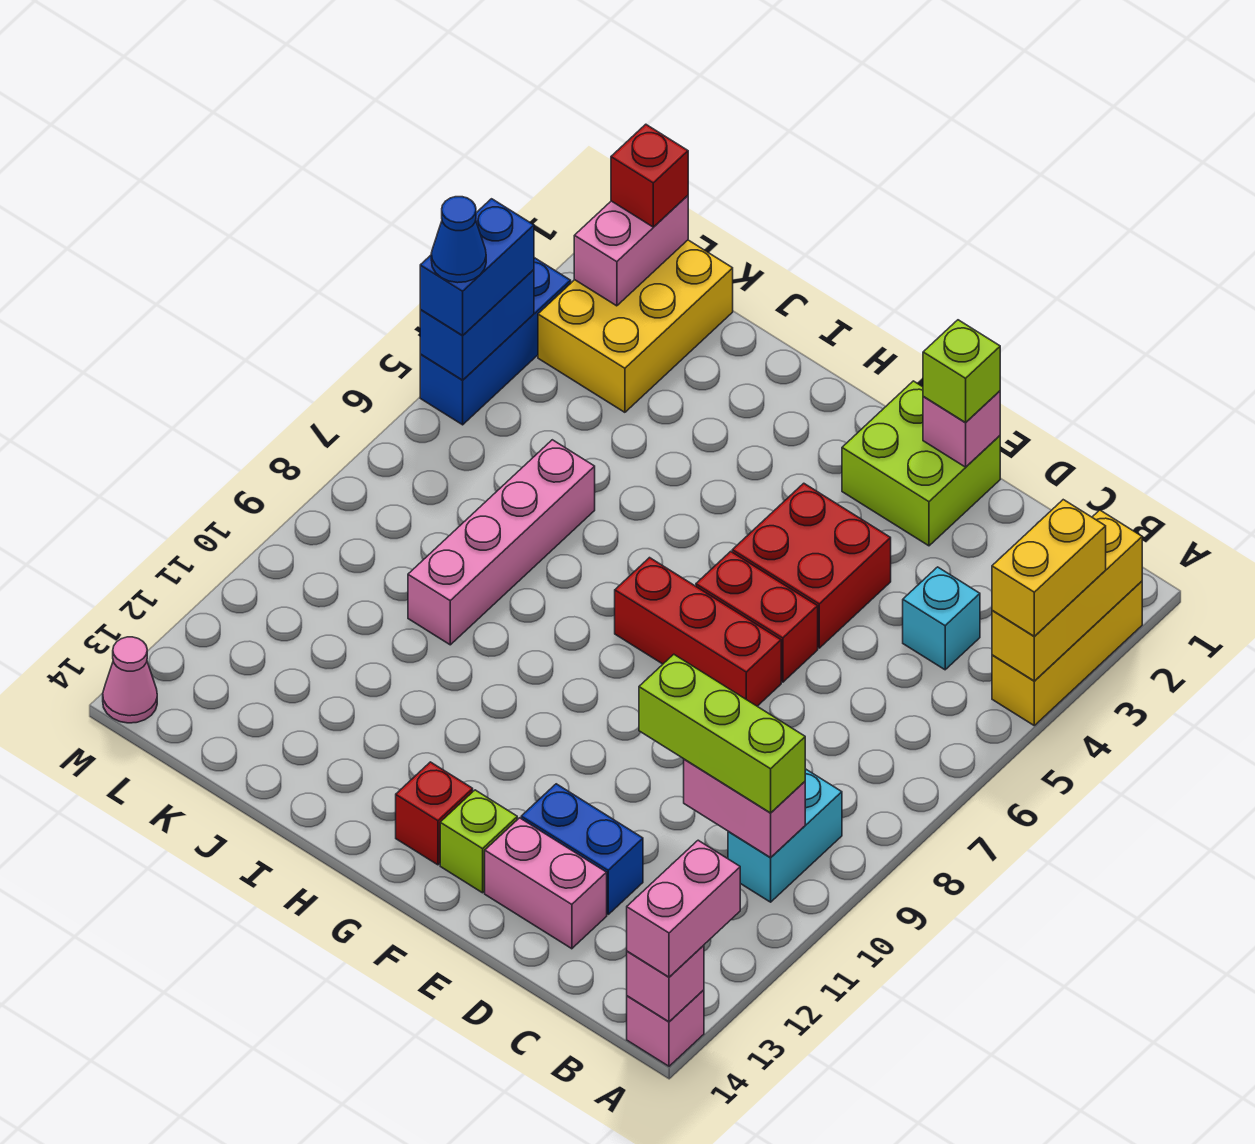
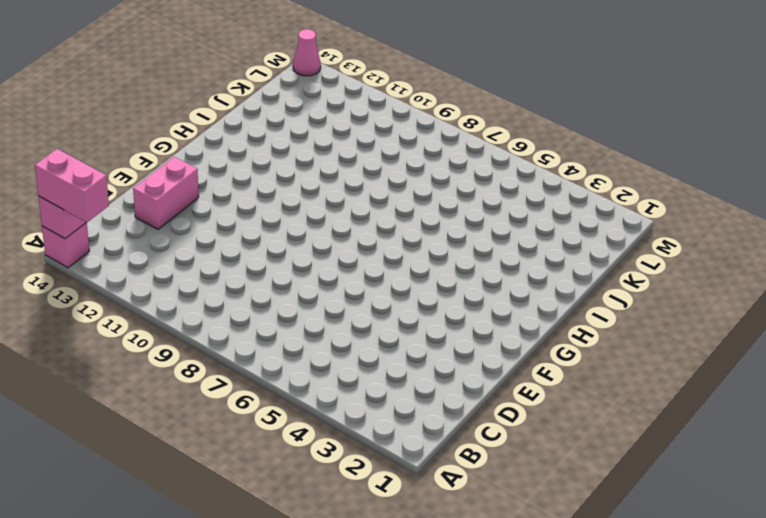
none -> yellow brick A2:A4 level 1
none -> cyan brick B9:B10 level 1
none -> cyan brick C4 level 1

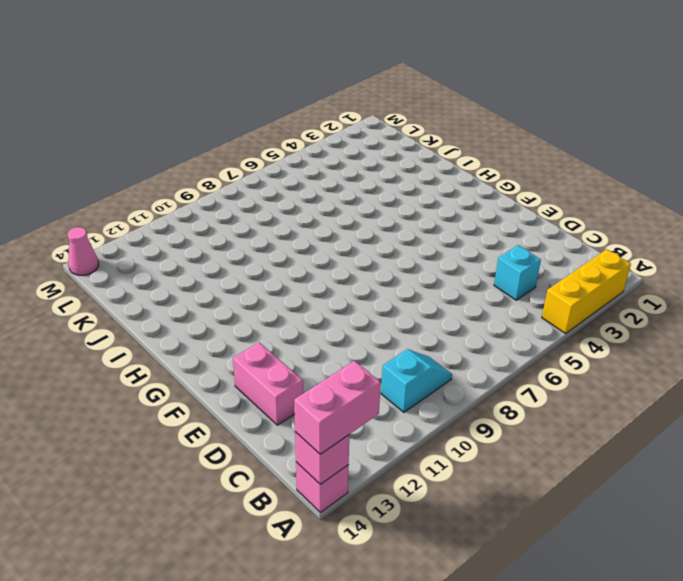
cyan slope B9:B10 level 1 top 10 -> cyan brick B9:B10 level 1
none -> blue brick D12:E12 level 1
none -> lime brick E1:F2 level 1
none -> red brick E4:F5 level 1

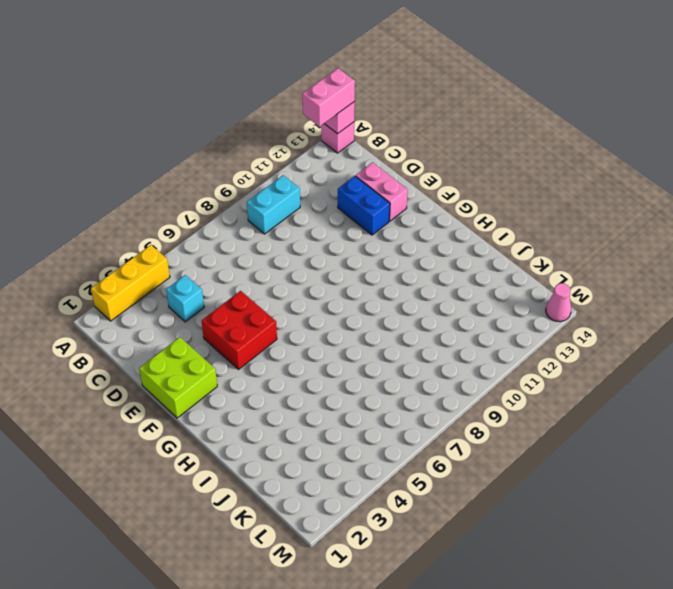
none -> red brick E6:F6 level 1
none -> red brick E7:G7 level 1
none -> lime brick F13 level 1

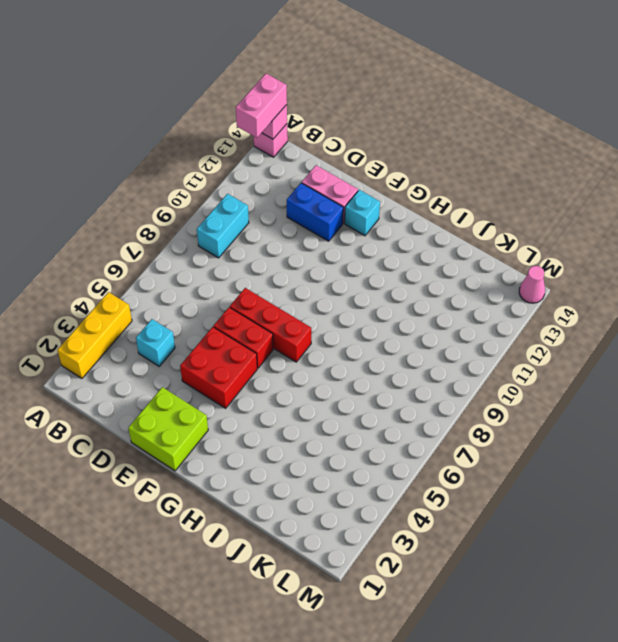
cyan brick F13 level 1 -> lime brick F13 level 1
none -> red brick G13 level 1
none -> pink brick J6:J9 level 1
none -> yellow brick K1:L3 level 1

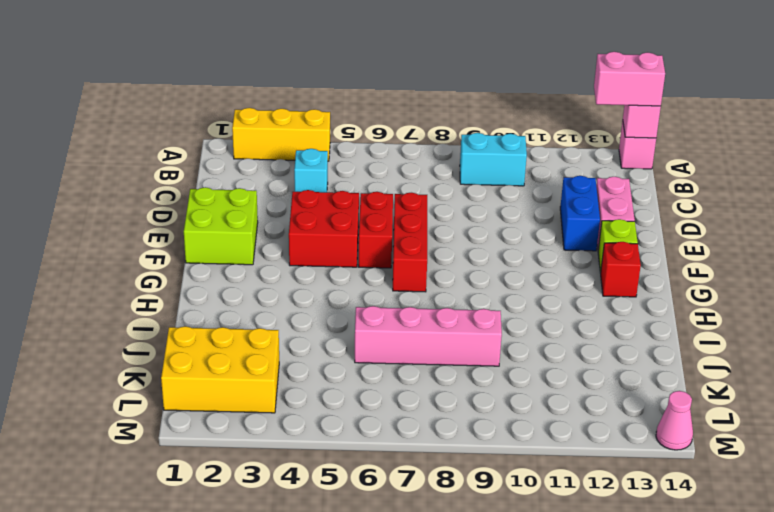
none -> blue brick M3:M5 level 1
none -> yellow brick A2:A4 level 2
none -> pink brick B10:C10 level 2

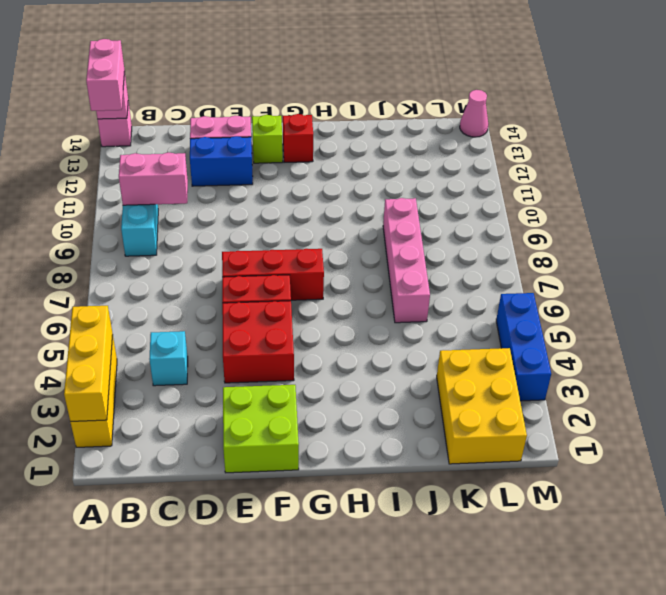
none -> pink brick E1 level 2
none -> pink brick L1:L2 level 2
none -> blue brick M4:M5 level 2

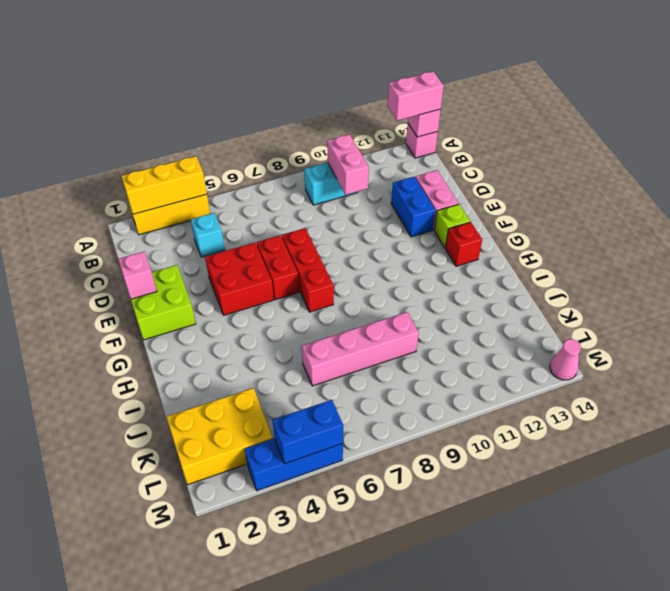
none -> pink brick L1:L2 level 2
none -> yellow brick A3:A4 level 3
none -> lime brick B10:D10 level 3

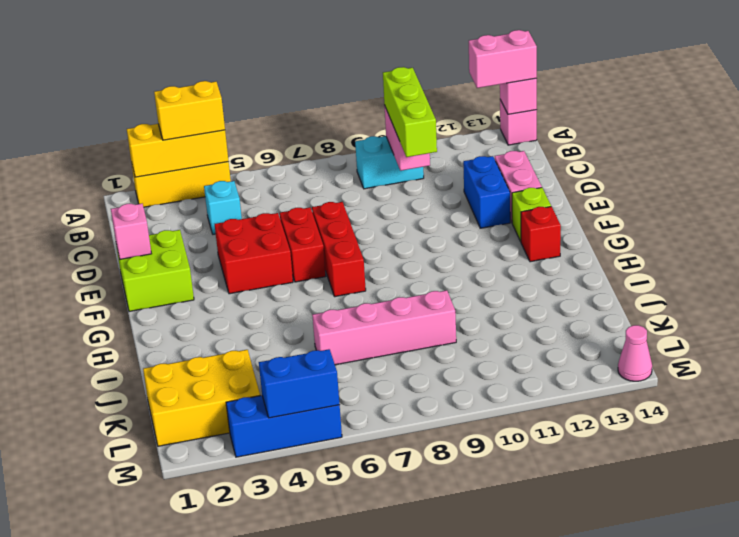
none -> pink brick L1:L2 level 2
none -> lime brick E1 level 3
none -> red brick L1 level 3

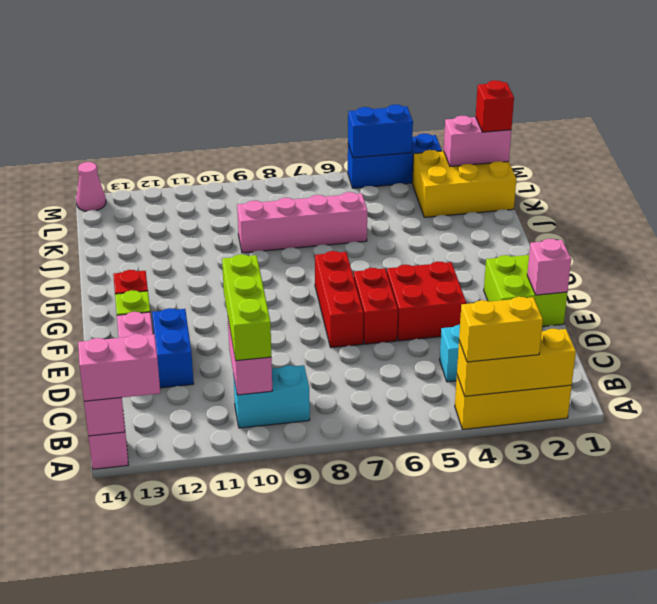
none -> lime brick E1 level 3
none -> blue brick M4:M5 level 3
none -> blue cone M5 level 4

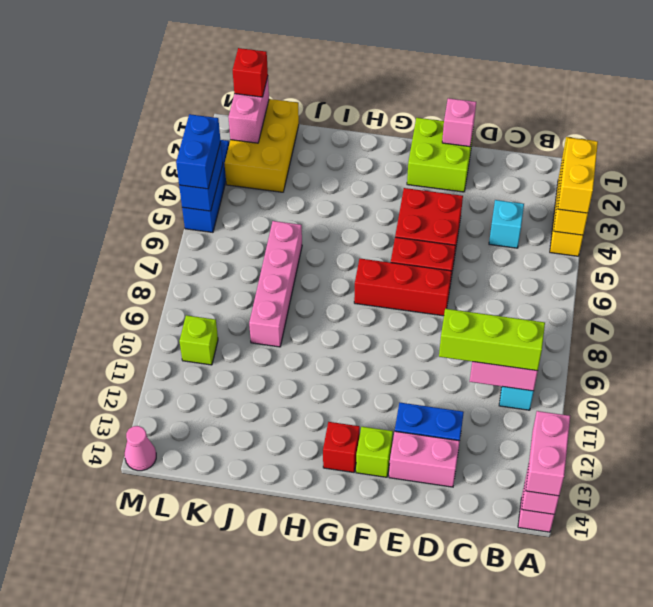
lime brick L10 level 1 -> lime brick E1 level 3
none -> blue cone M5 level 4

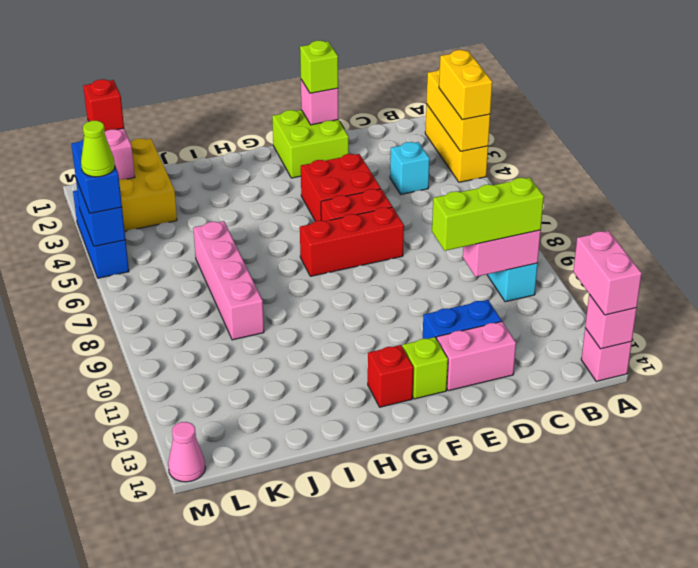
lime cone M5 level 4 -> blue cone M5 level 4

